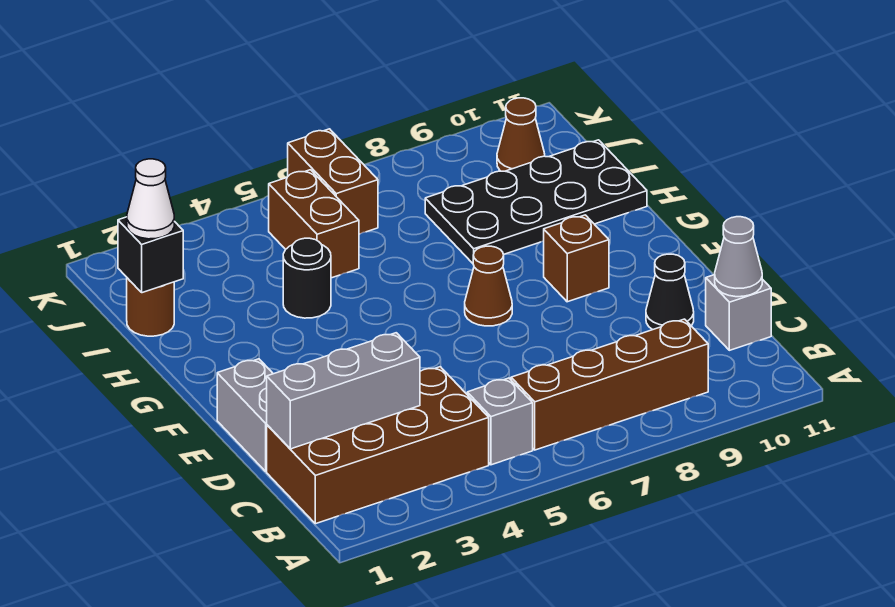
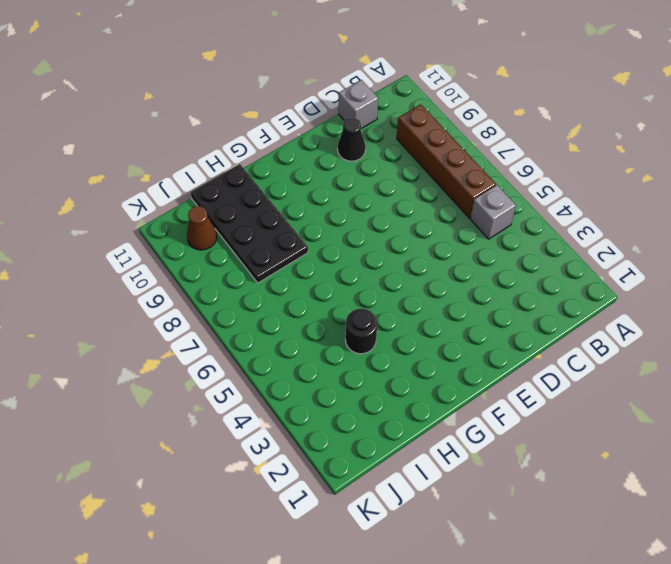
none -> brown brick B1:C4 level 1
none -> grey brick D1:E1 level 1
none -> brown cone F7 level 1

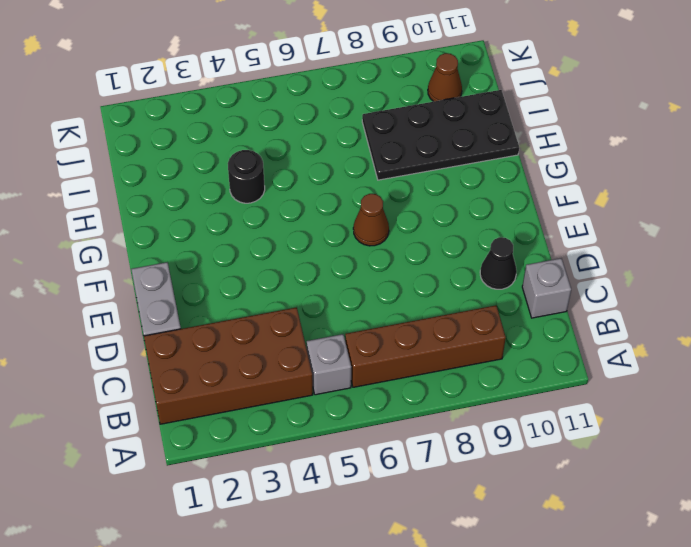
none -> brown brick F9 level 1
none -> brown round brick I1 level 1
none -> brown brick I5:J5 level 1

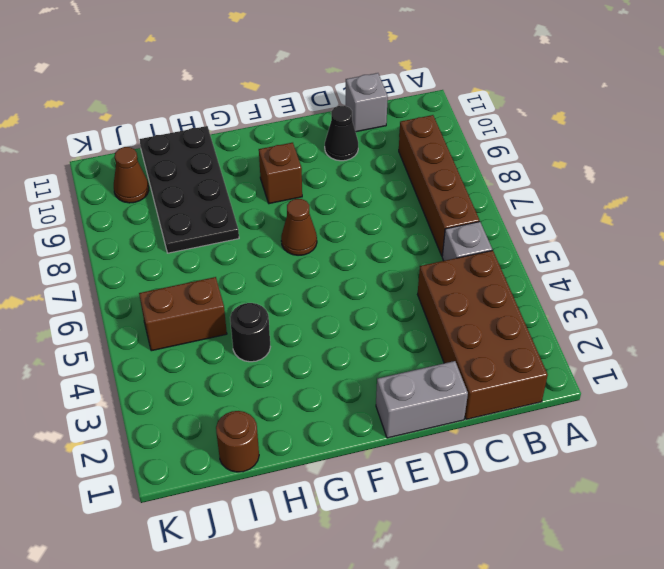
none -> brown brick J6:K6 level 1
none -> grey brick C1:C3 level 2
none -> grey cone C11 level 2

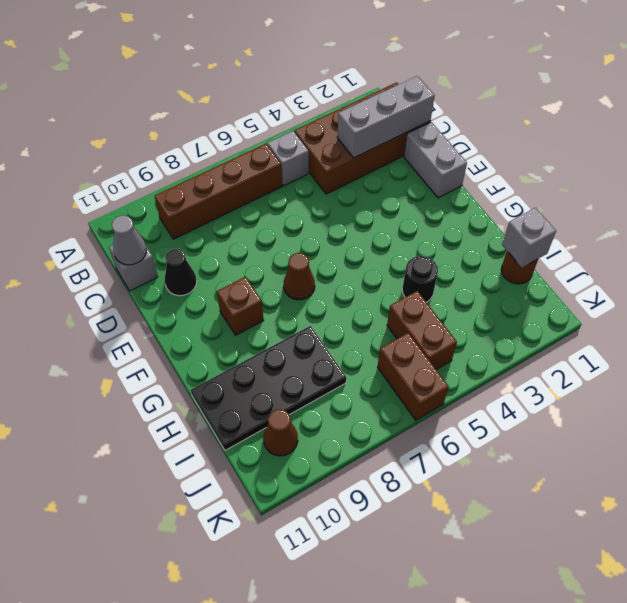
grey brick I1 level 2 -> black brick I1 level 2
none -> white cone I1 level 3

